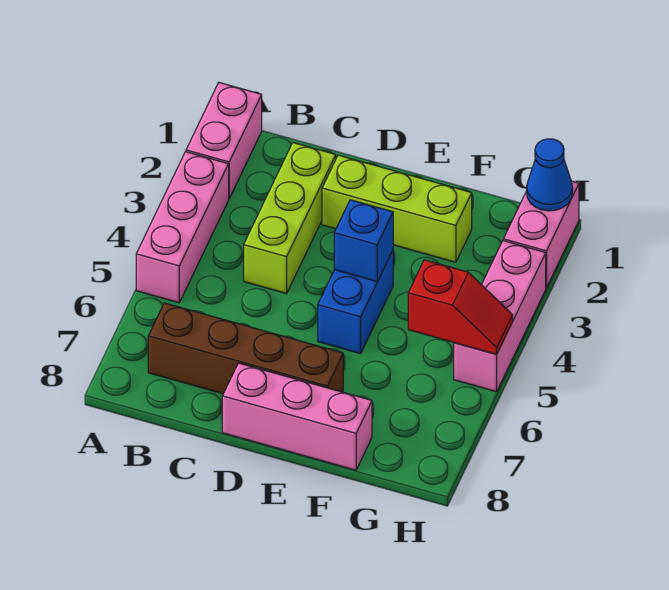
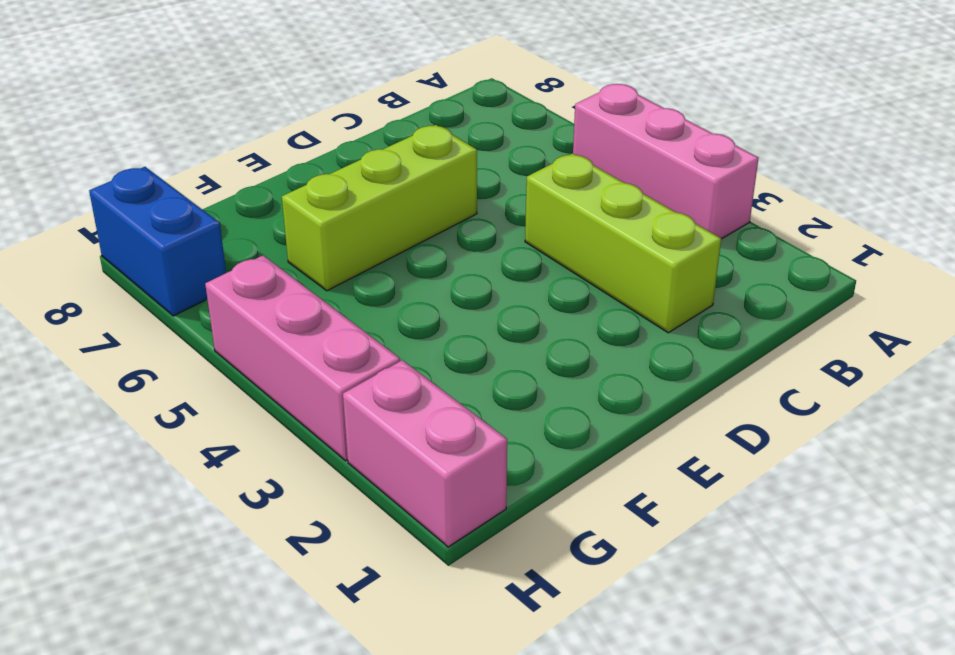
lime brick D6:F6 level 1 -> lime brick D2:F2 level 1
blue brick H7:H8 level 1 -> blue brick E4:E5 level 1
none -> pink brick A1:A2 level 1
none -> brown brick B7:E7 level 1
none -> pink brick D8:F8 level 1

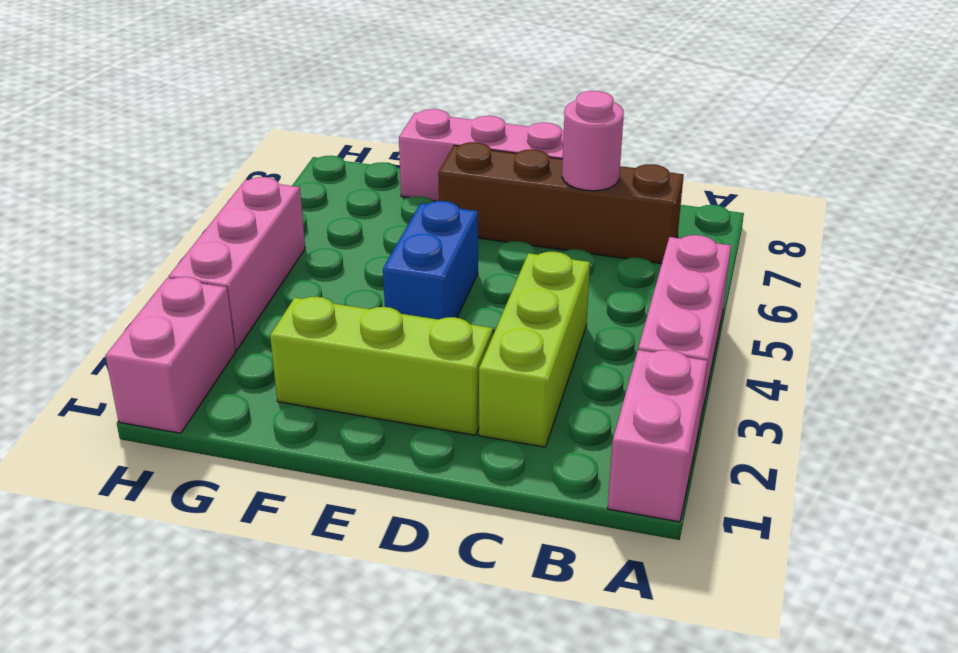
pink round brick C7 level 2 -> none
none -> blue brick E4 level 2
none -> red slope G5:H5 level 2 top G
none -> blue cone H1 level 2

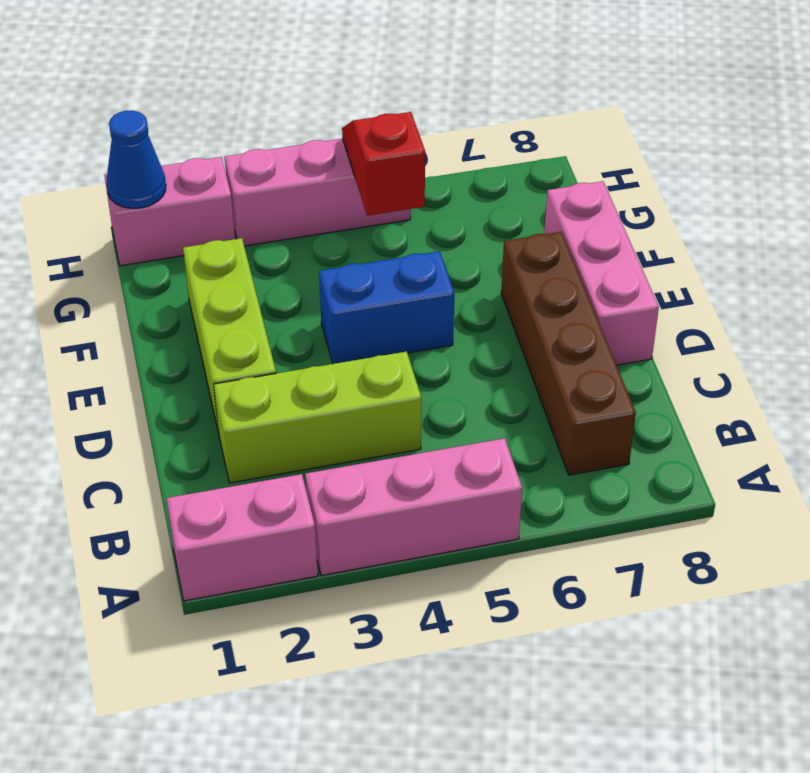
none -> blue brick E4 level 2

